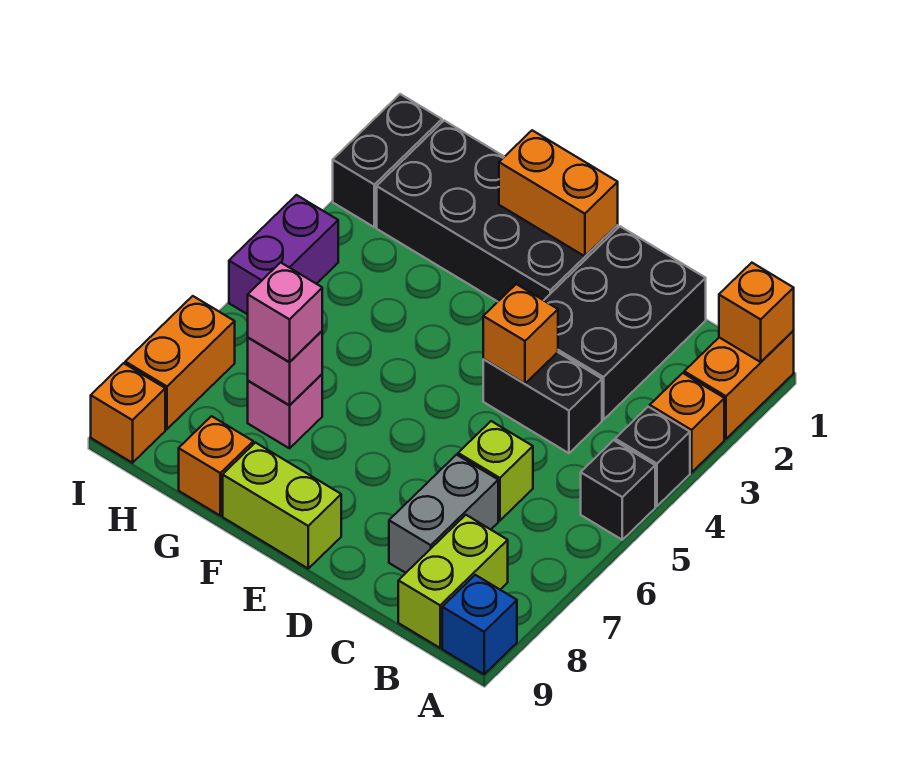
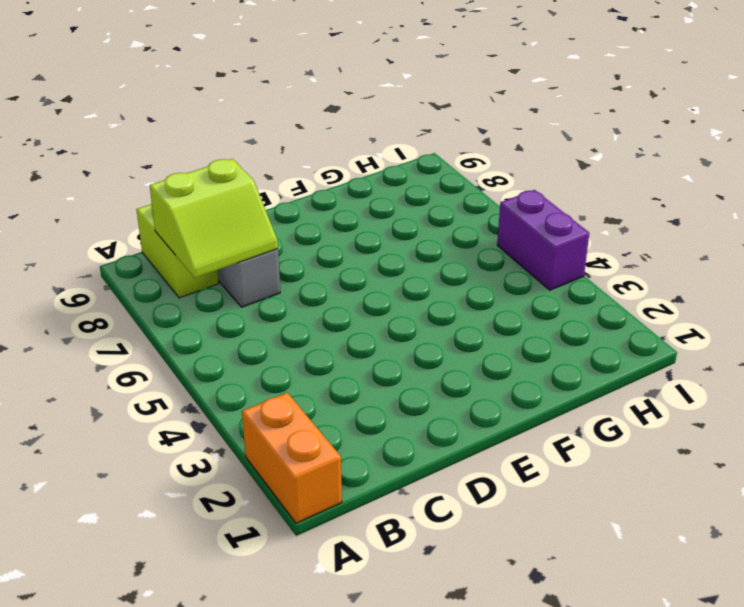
lime slope B7:C8 level 2 top 8 -> none
none -> orange brick A3 level 1
none -> black brick A4 level 1
none -> black brick A5 level 1

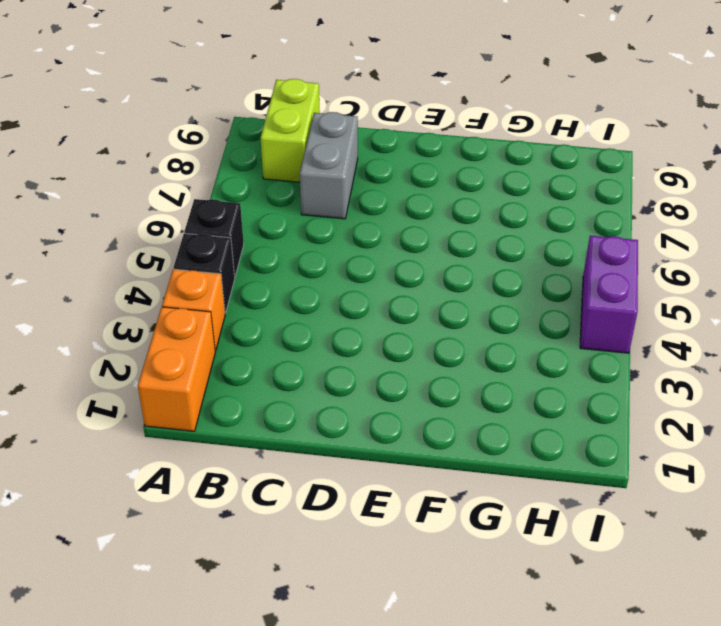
none -> blue brick A9 level 1
none -> black brick C1:D3 level 1
none -> black brick C4:D4 level 1

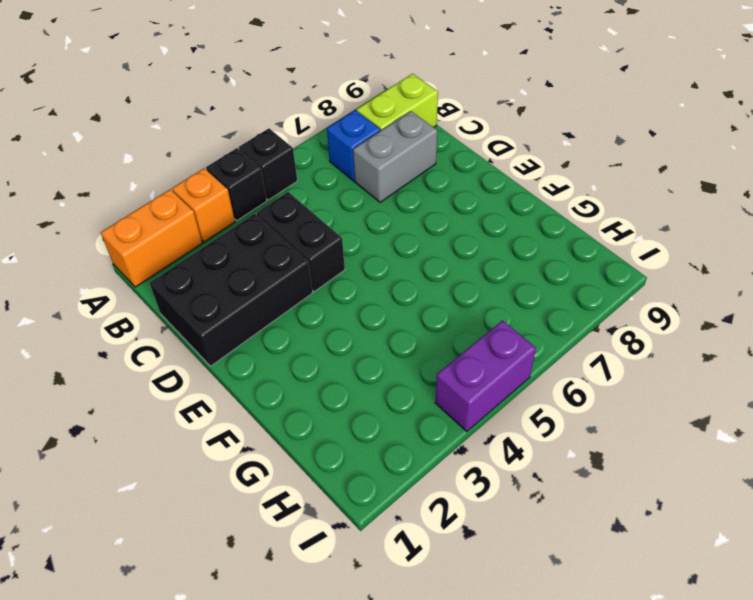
blue brick B7 level 1 -> blue brick A9 level 1
none -> lime brick C6 level 1
none -> black brick E1:H2 level 1
none -> lime brick E9:F9 level 1

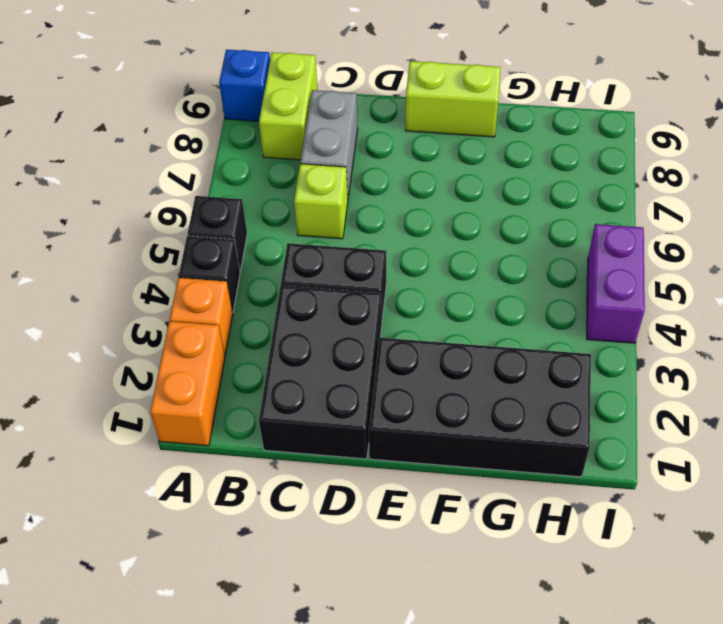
none -> pink brick G7 level 1
none -> orange brick G9 level 1
none -> black brick I1:I2 level 1

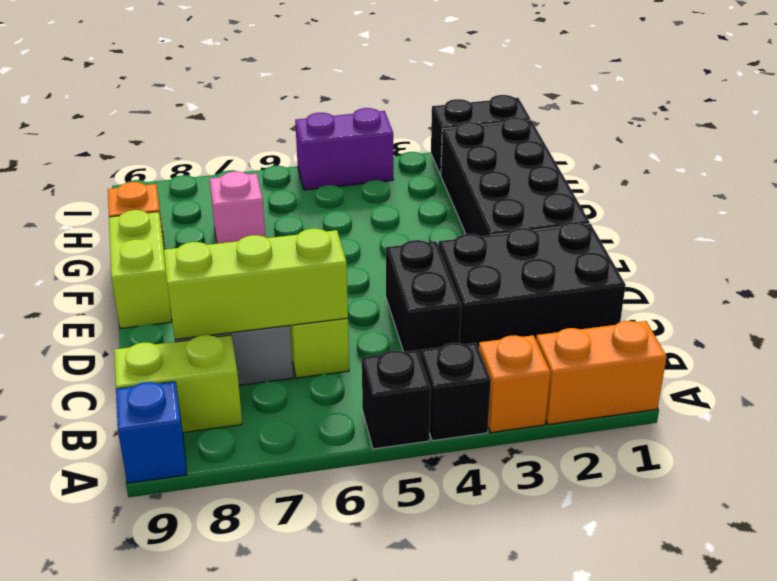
lime brick C6:C8 level 2 -> none
none -> orange brick I7:I8 level 1
none -> orange brick I9 level 1
none -> orange brick A1 level 2

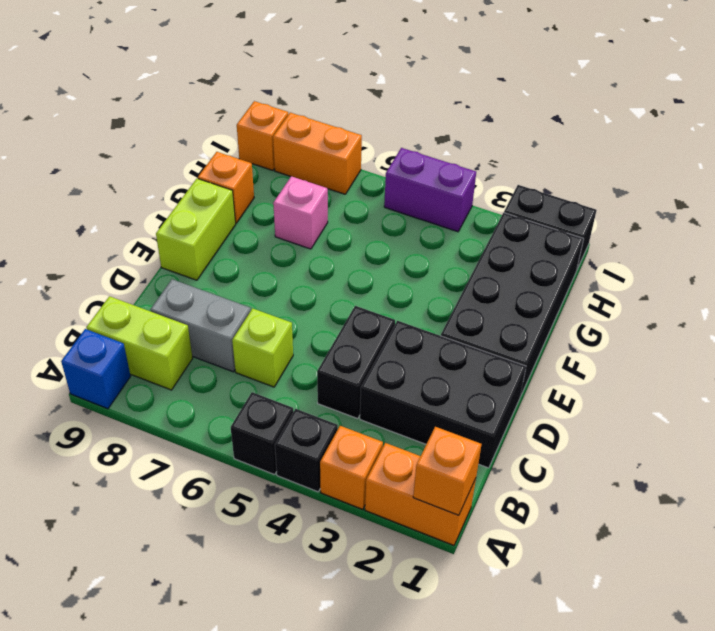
none -> orange brick D4 level 2
none -> orange brick E1:F1 level 2
none -> pink brick G7 level 2

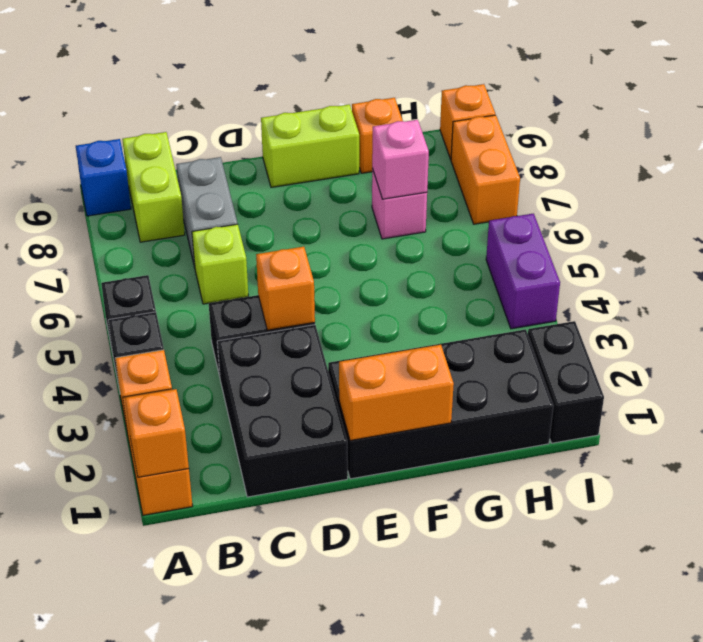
none -> pink brick G7 level 3

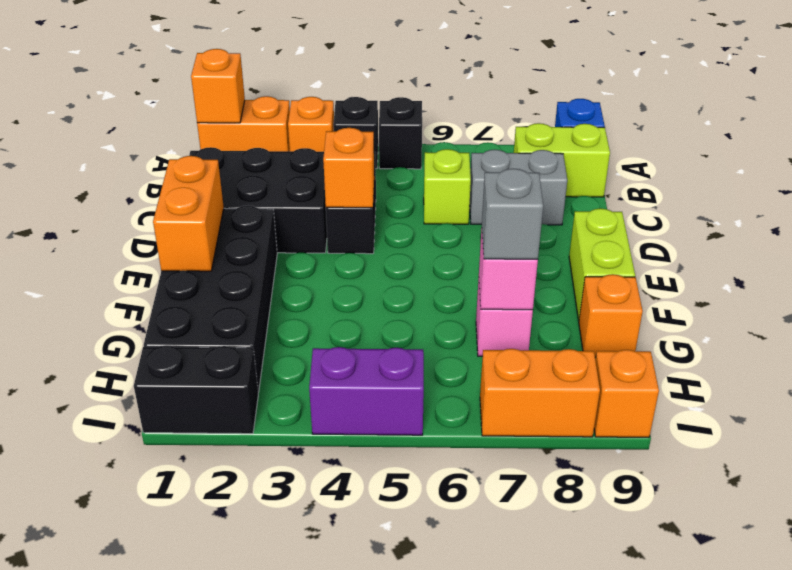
grey brick G7 level 3 -> pink brick G7 level 3

